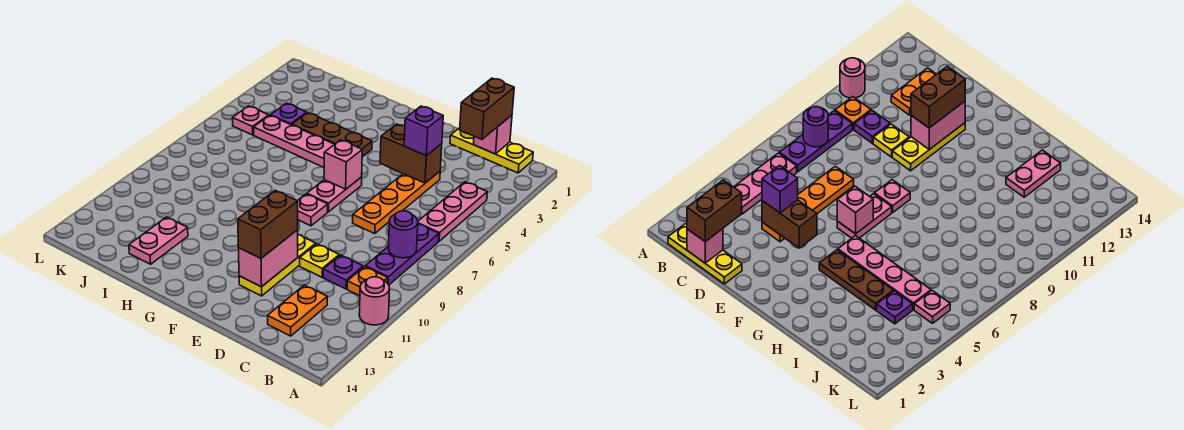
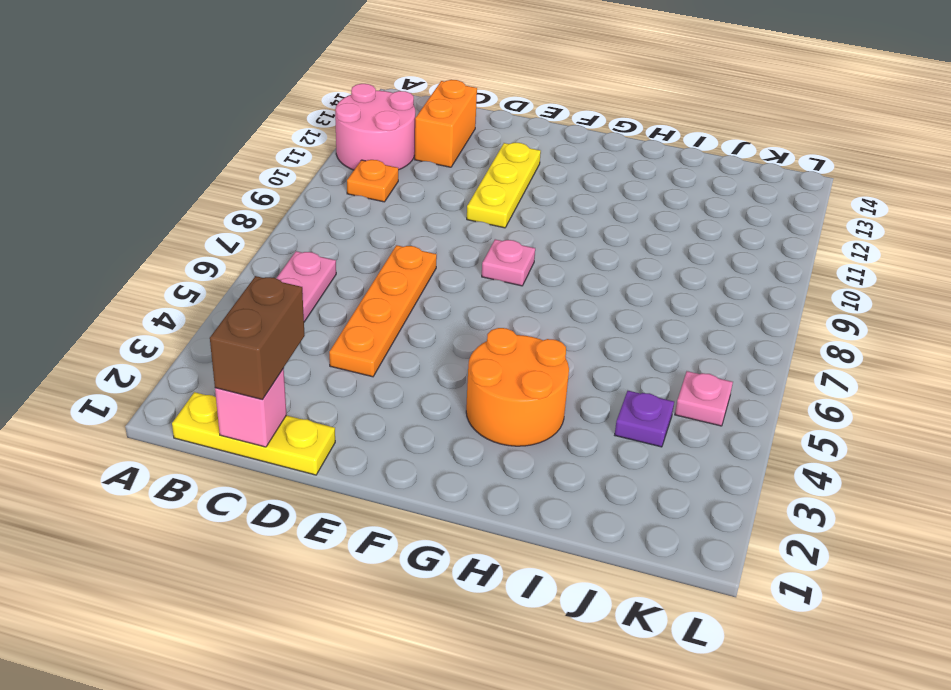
pink round brick A11:B12 level 1 -> pink round brick A11 level 1
orange brick C12:C13 level 1 -> orange plate C12:C13 level 1
orange round brick G3:H4 level 1 -> brown plate G4:I4 level 1
none -> purple plate B7:B9 level 1
none -> purple plate C10 level 1
none -> yellow plate D10 level 1

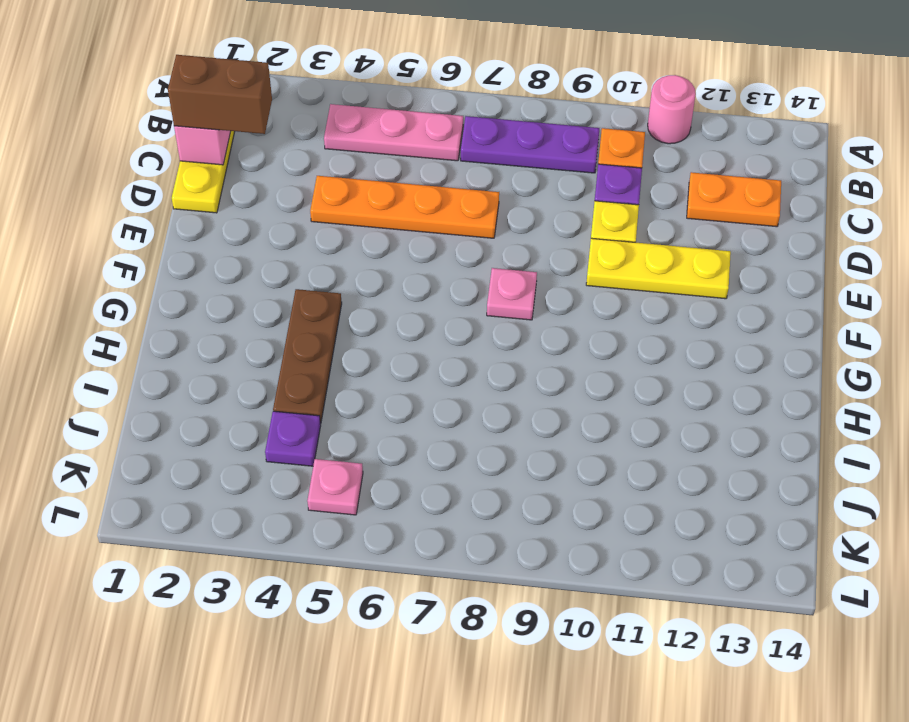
none -> pink plate F6:F7 level 1
none -> pink plate G5:J5 level 1
none -> pink plate I12:I13 level 1

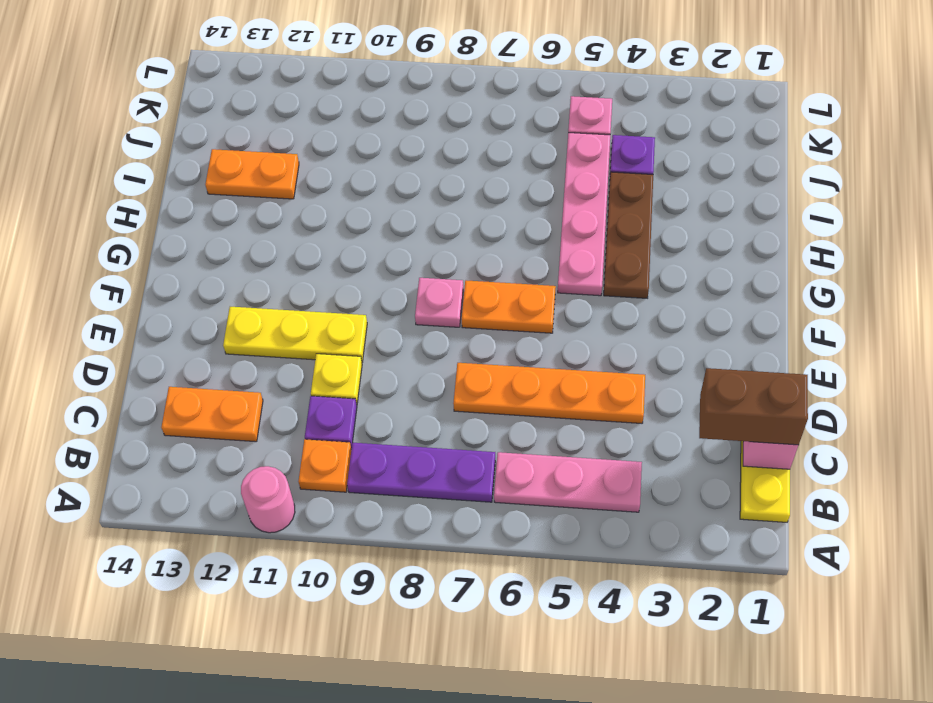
orange plate F6:F7 level 1 -> pink plate F6:F7 level 1
orange plate I12:I13 level 1 -> pink plate I12:I13 level 1
none -> purple round brick B8 level 2
none -> brown brick D4:E4 level 2
none -> pink brick E11:E12 level 2

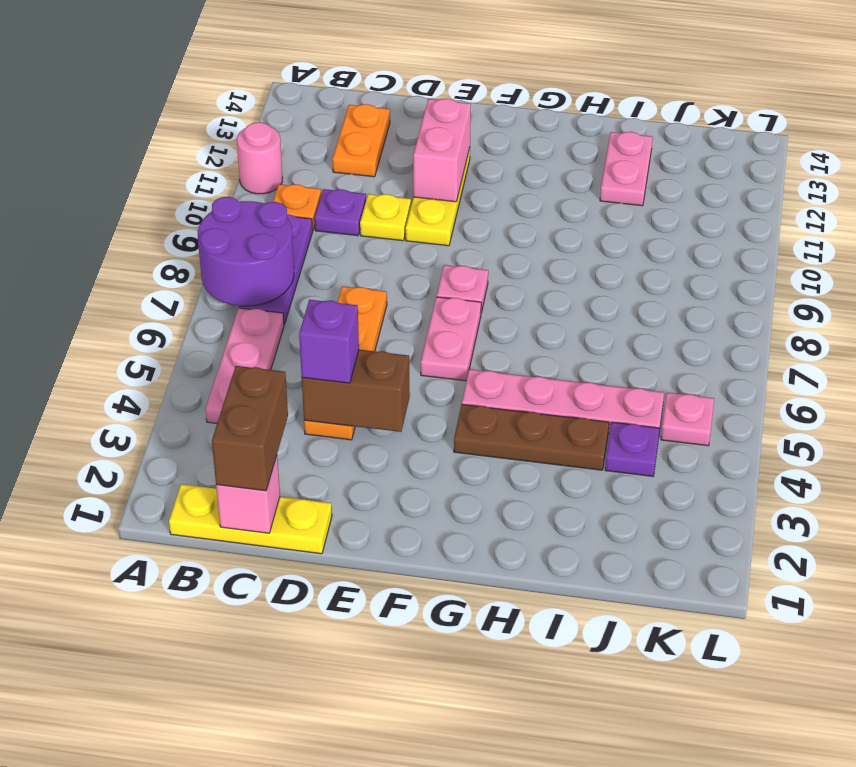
purple round brick A7:B8 level 2 -> purple round brick B8 level 2
none -> pink brick F6 level 2
none -> brown brick E11:E12 level 3

